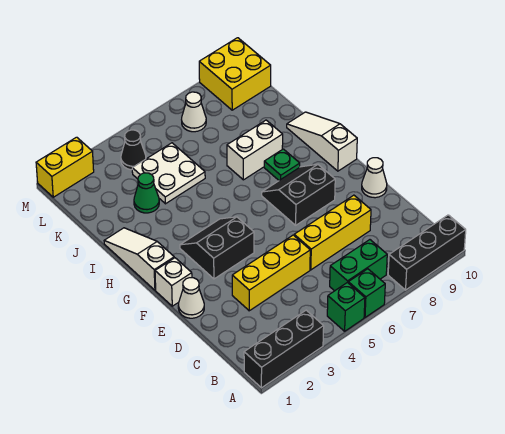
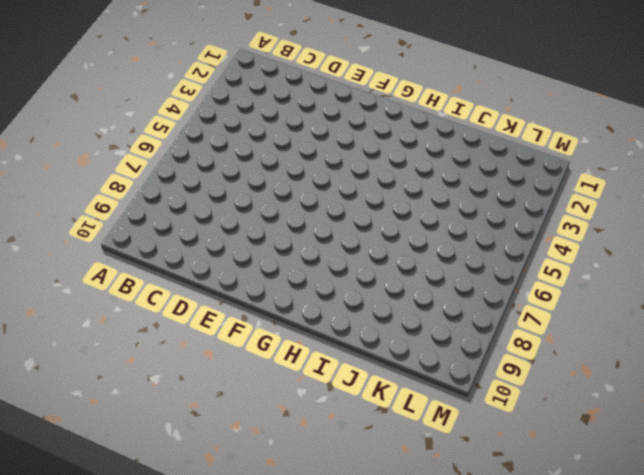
none -> black brick A1:A3 level 1
none -> green brick A5 level 1
none -> green brick A6 level 1

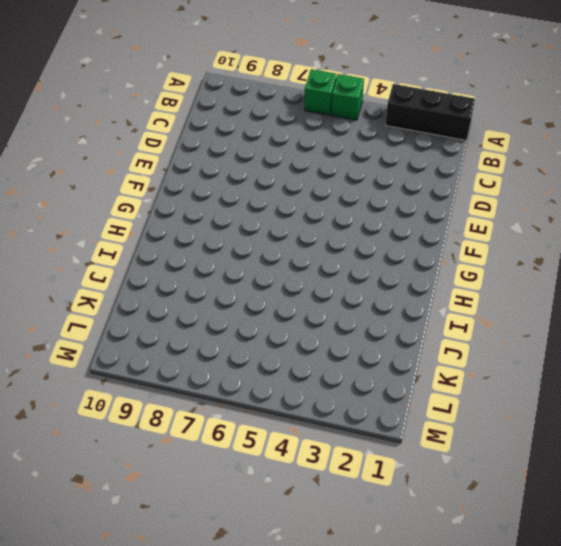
none -> black brick A8:A10 level 1
none -> green brick B6:B7 level 1
none -> yellow brick D3:D5 level 1

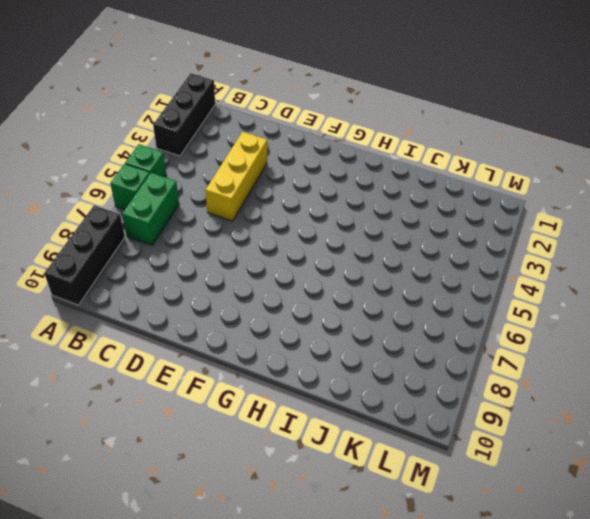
none -> yellow brick D6:D8 level 1
none -> white cone E1 level 1
none -> white cone E10 level 1

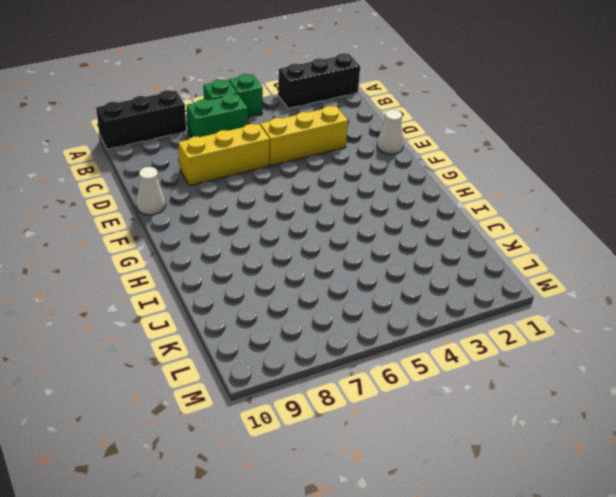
none -> white brick F1 level 1
none -> black slope F3:G4 level 1 top F
none -> black slope F7:G8 level 1 top F

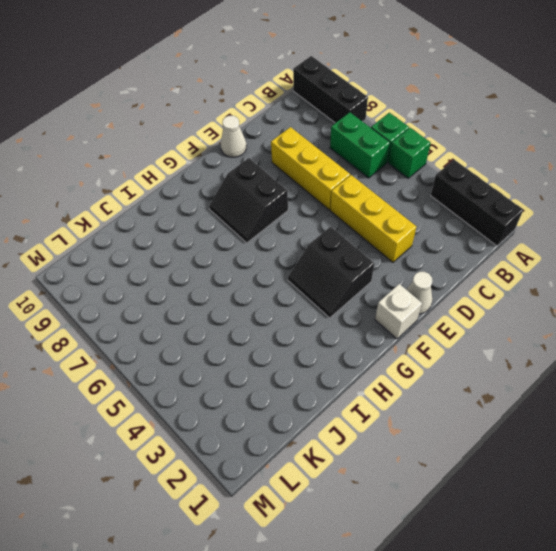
none -> white slope G1:I1 level 1 top G
none -> white slope G10:I10 level 1 top G
none -> green plate H8 level 1

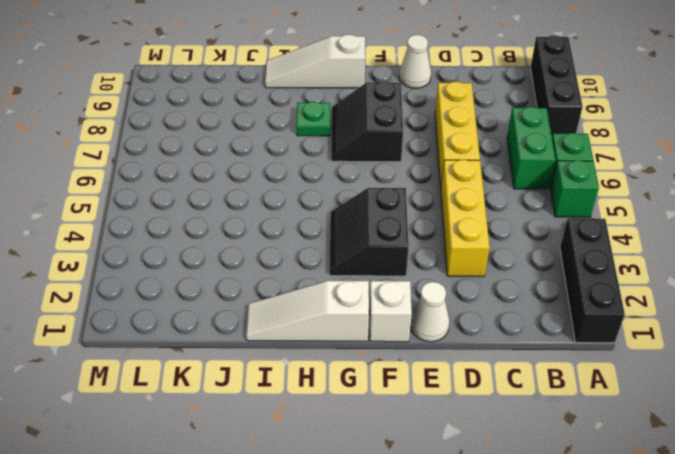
none -> white brick I7:I8 level 1
none -> green cone J3 level 1
none -> white plate J4:K5 level 1

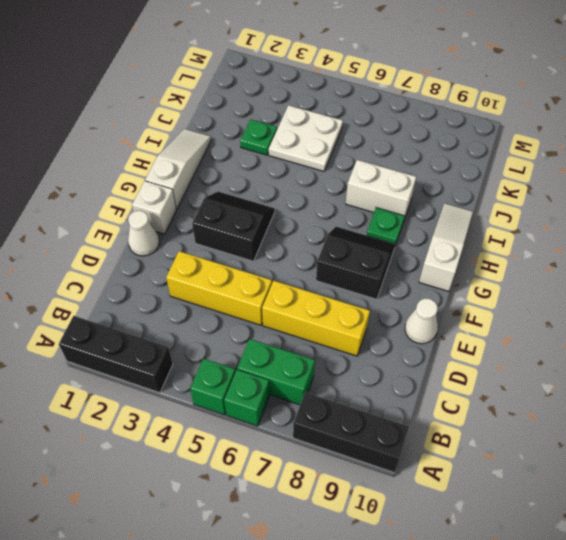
green plate J3 level 1 -> green cone J3 level 1
none -> black cone L4 level 1
none -> white cone L7 level 1
none -> yellow brick L9:M10 level 1

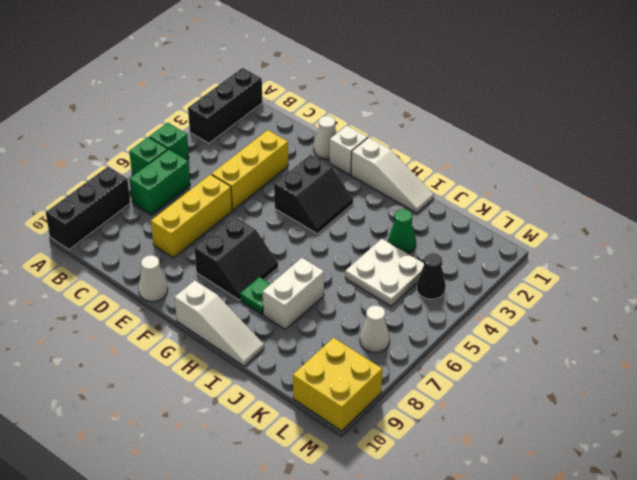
none -> yellow brick M1:M2 level 1

